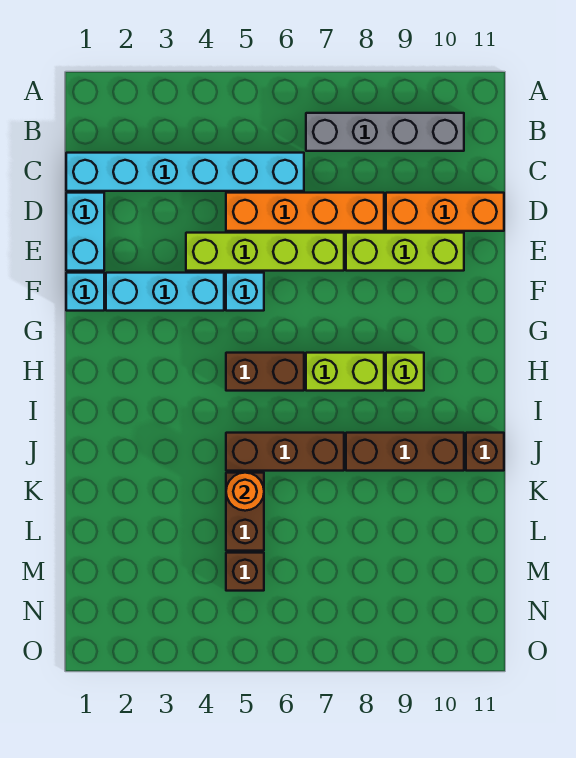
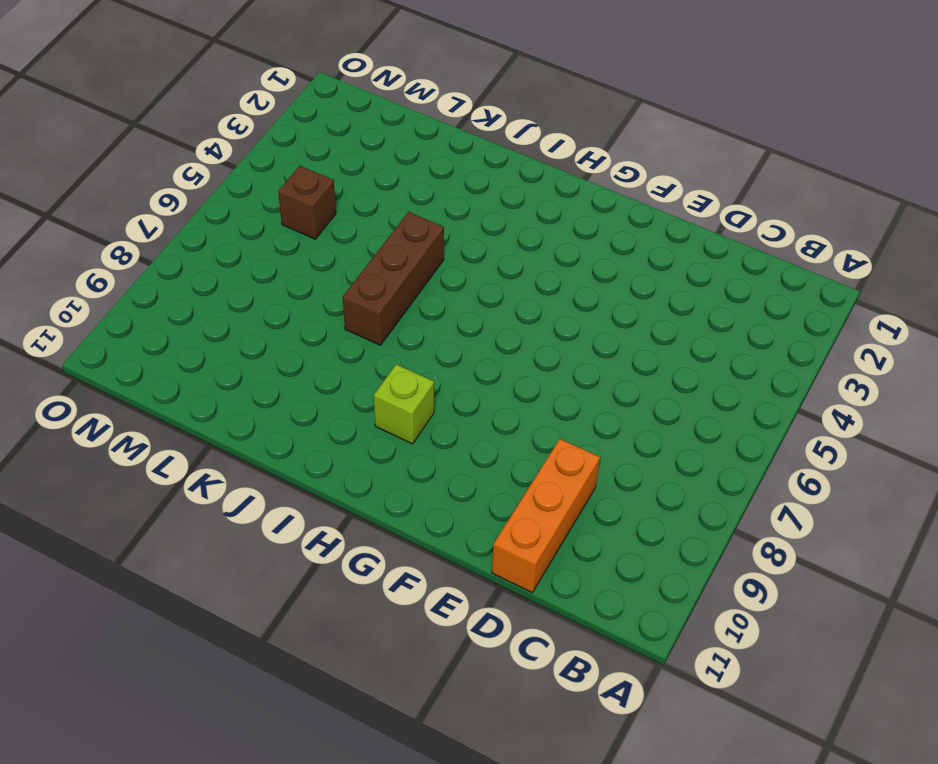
none -> grey brick B7:B10 level 1
none -> cyan brick C1:C6 level 1
none -> cyan brick D1:E1 level 1

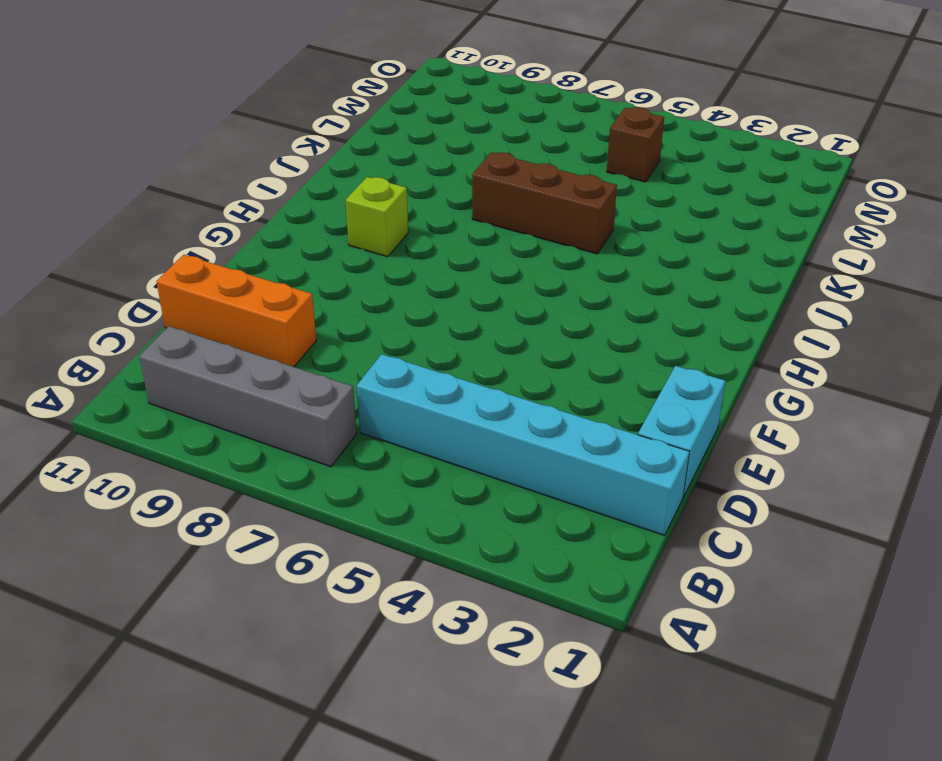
none -> orange brick D5:D8 level 1
none -> lime brick E4:E7 level 1
none -> lime brick E8:E10 level 1

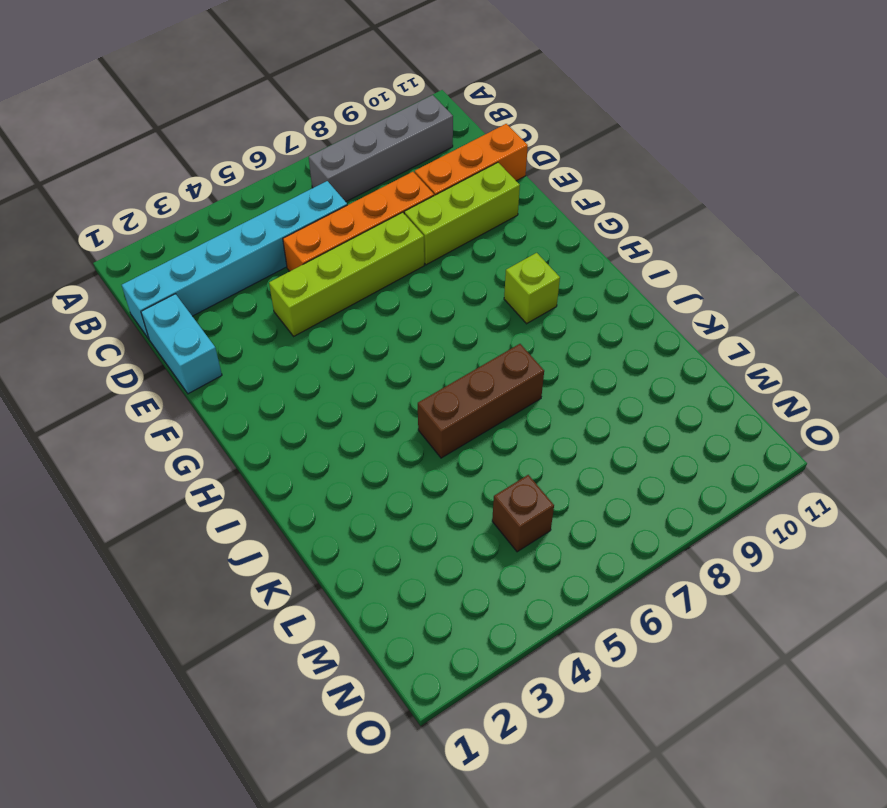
none -> cyan brick F1 level 1
none -> cyan brick F2:F4 level 1
none -> cyan brick F5 level 1

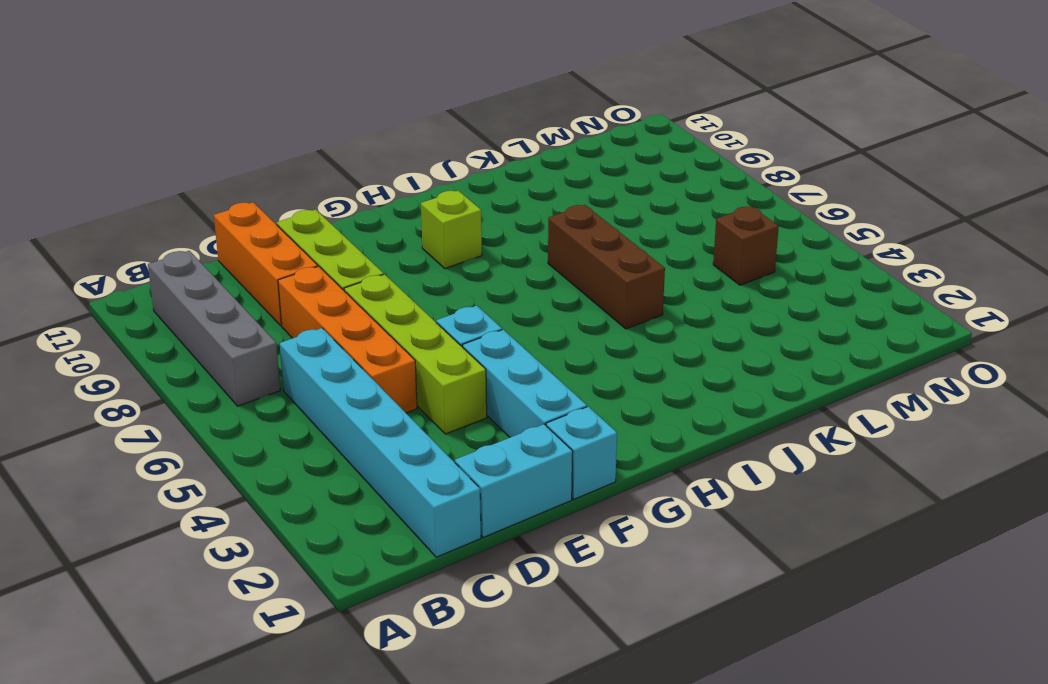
none -> brown brick H5:H6 level 1
none -> lime brick H7:H8 level 1
none -> brown brick J8:J10 level 1

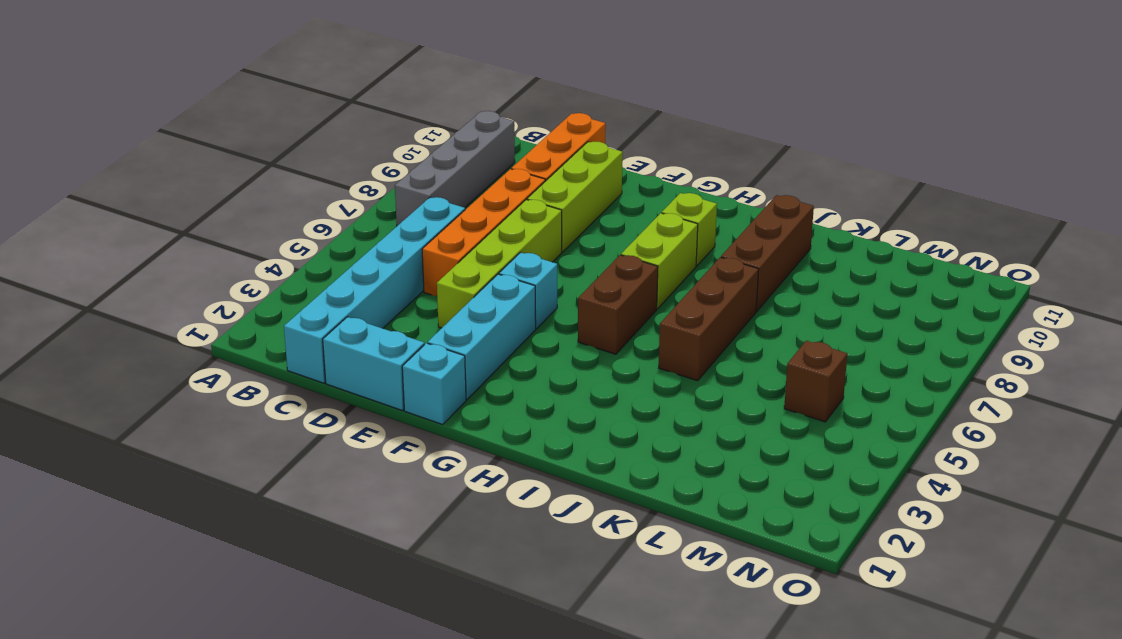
none -> brown brick J11 level 1
none -> brown brick K5:L5 level 1
none -> orange round brick K5 level 2

